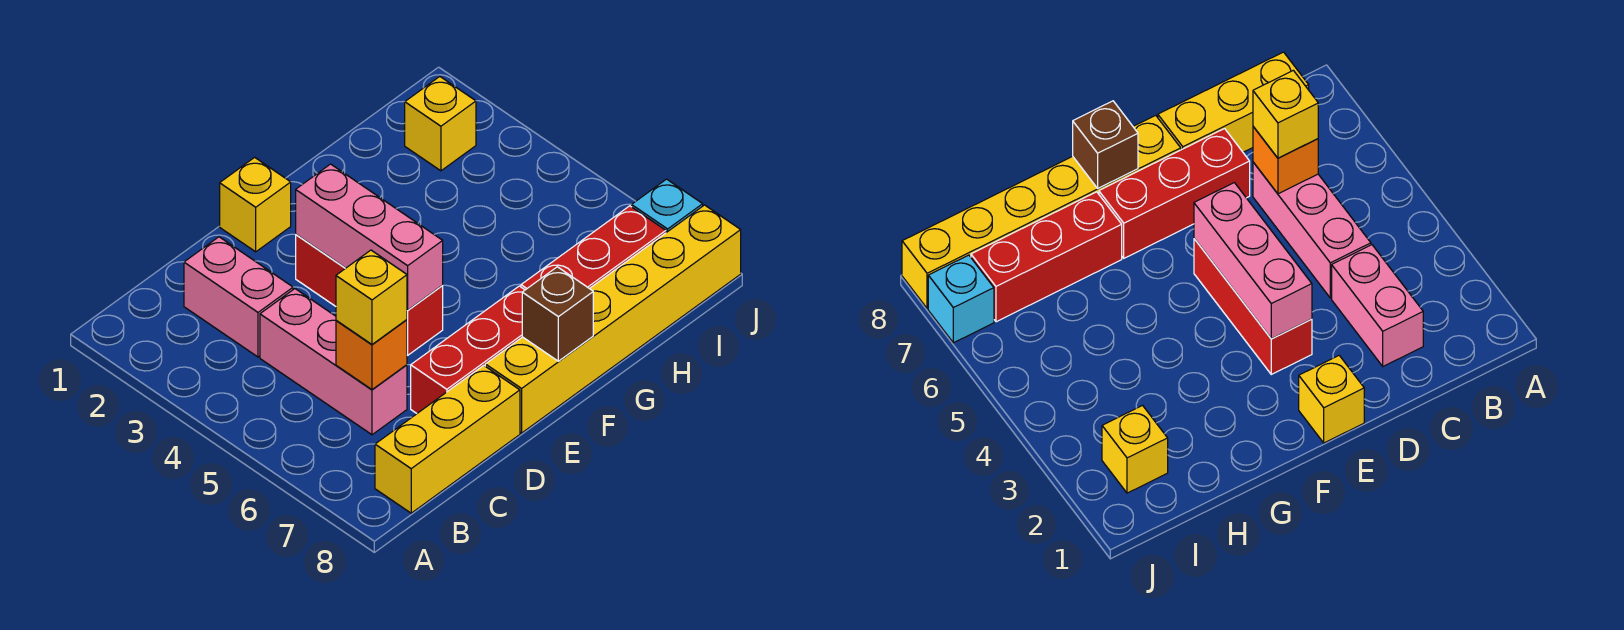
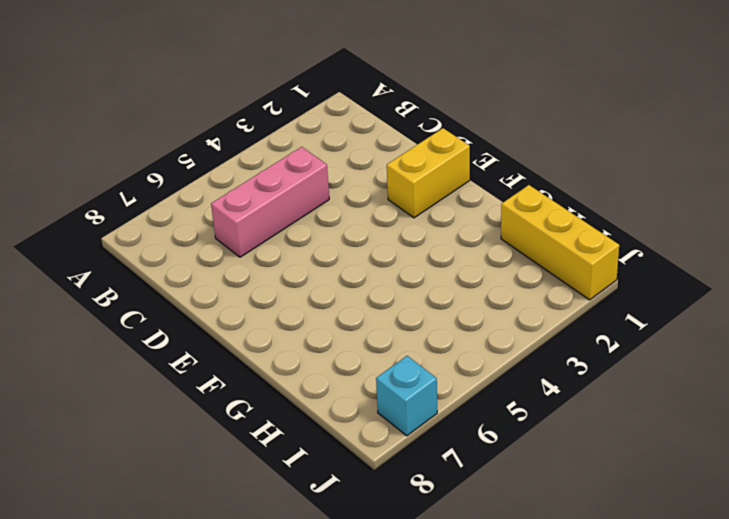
yellow brick E1:E2 level 1 -> yellow brick E1 level 1
yellow brick H1:J1 level 1 -> yellow brick B8:D8 level 1
none -> pink brick C2:C3 level 1
none -> red brick D7:F7 level 1
none -> red brick E3:E5 level 1

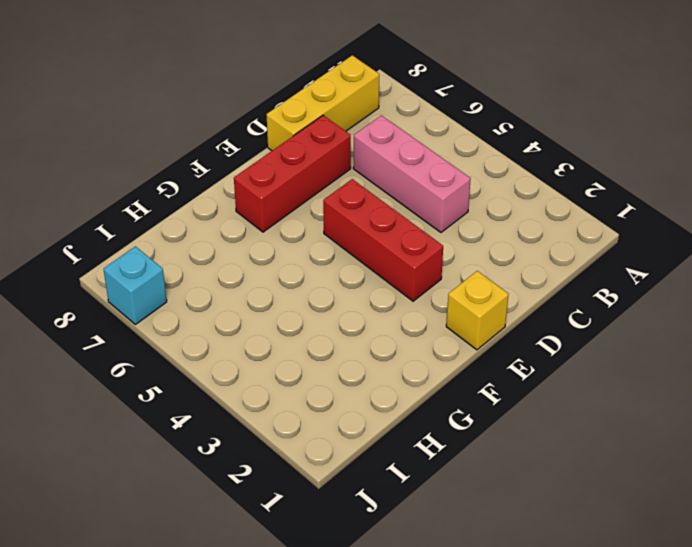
none -> pink brick C2:C3 level 1
none -> yellow brick E8:J8 level 1
none -> red brick G7:I7 level 1

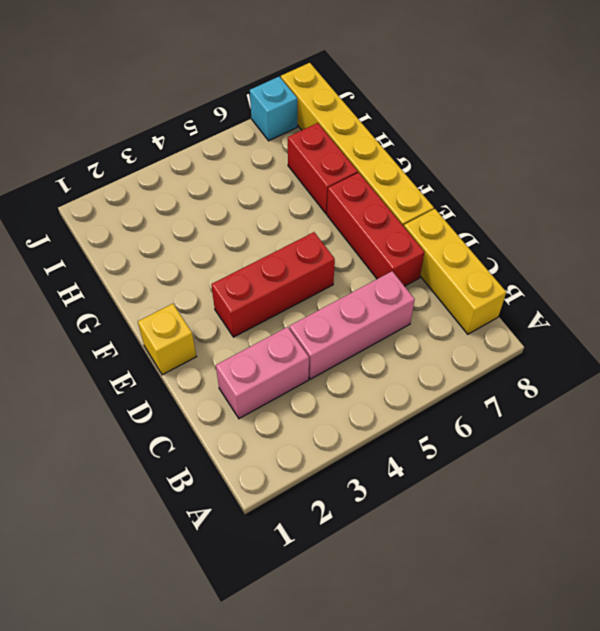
red brick G7:H7 level 1 -> red brick G7:I7 level 1
none -> yellow brick I2 level 1
none -> orange brick C6 level 2
none -> pink brick E3:E5 level 2

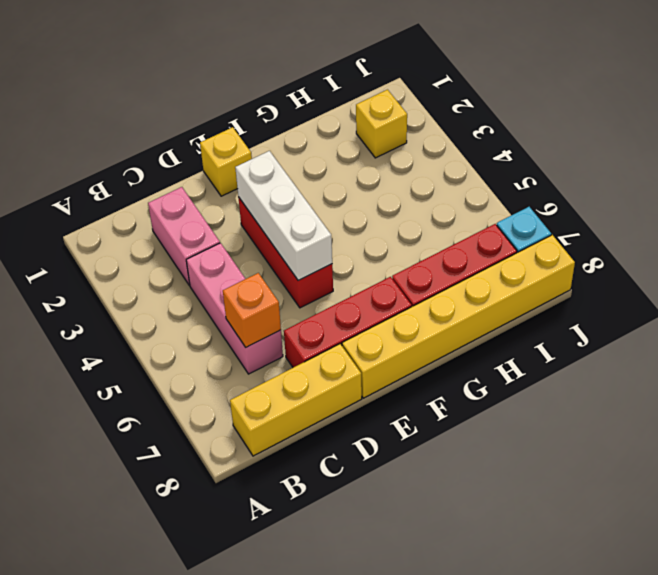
white brick E3:E5 level 2 -> pink brick E3:E5 level 2
none -> brown brick F8 level 2
none -> yellow brick C6 level 3

